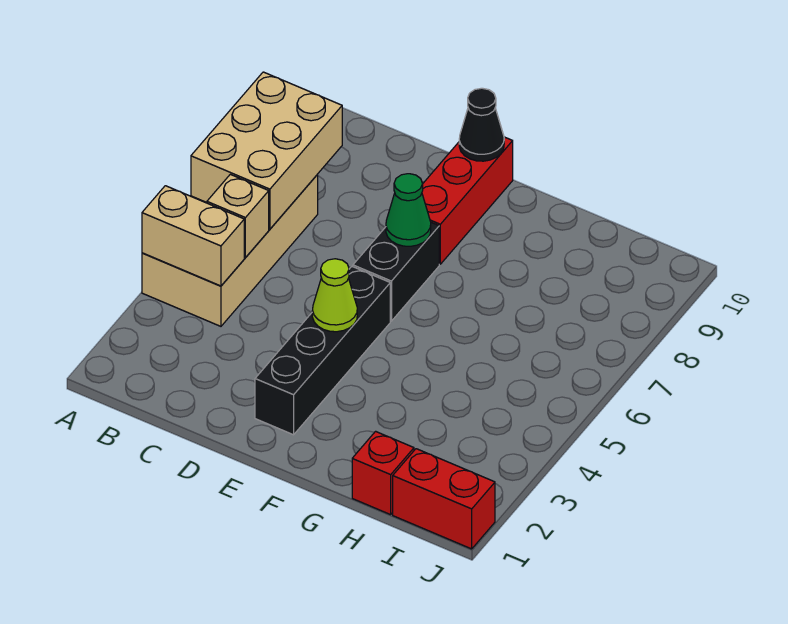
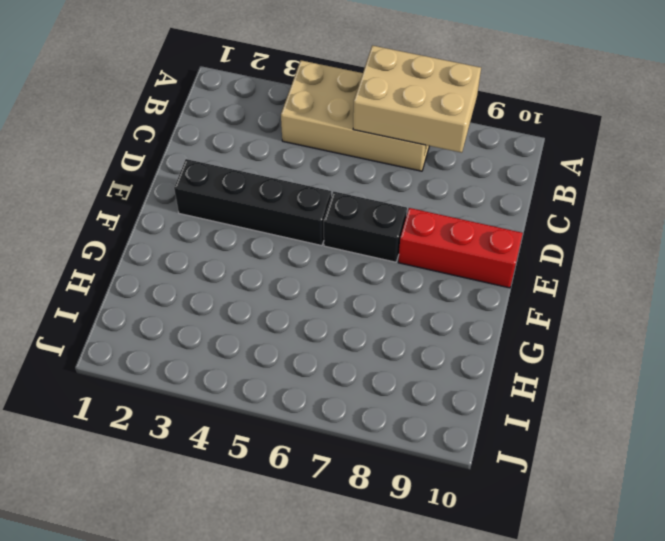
none -> red brick H1 level 1
none -> red brick I1:J1 level 1
none -> tan brick A4:B4 level 2

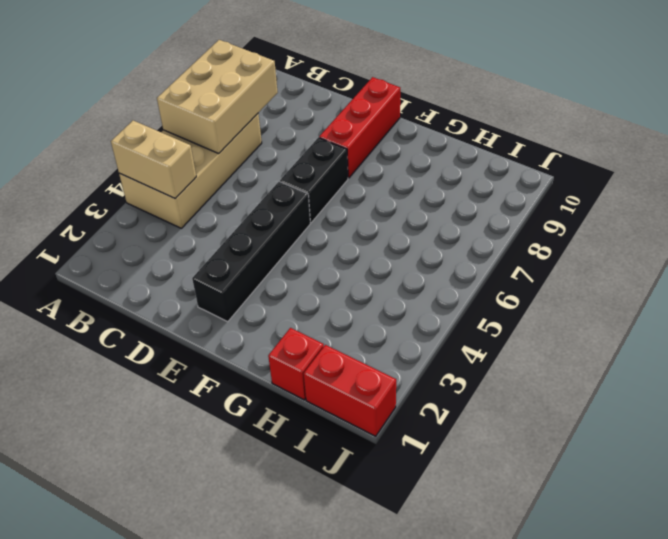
none -> tan brick B5 level 2
none -> lime cone E4 level 2
none -> green cone E7 level 2

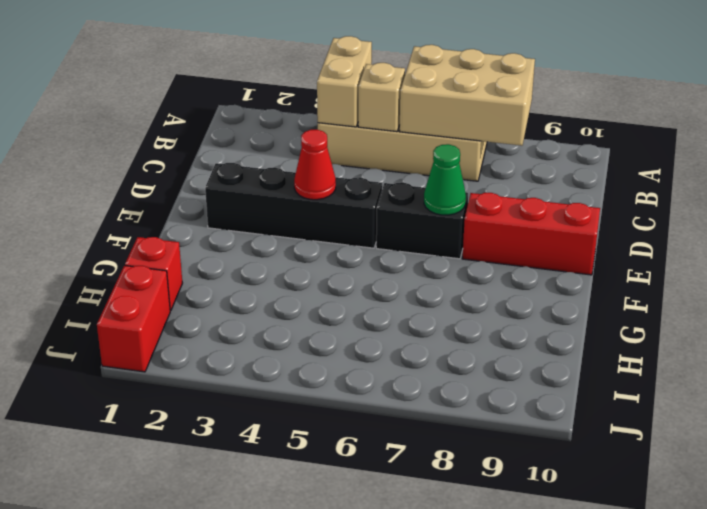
red cone E4 level 2 -> lime cone E4 level 2
none -> black cone E10 level 2

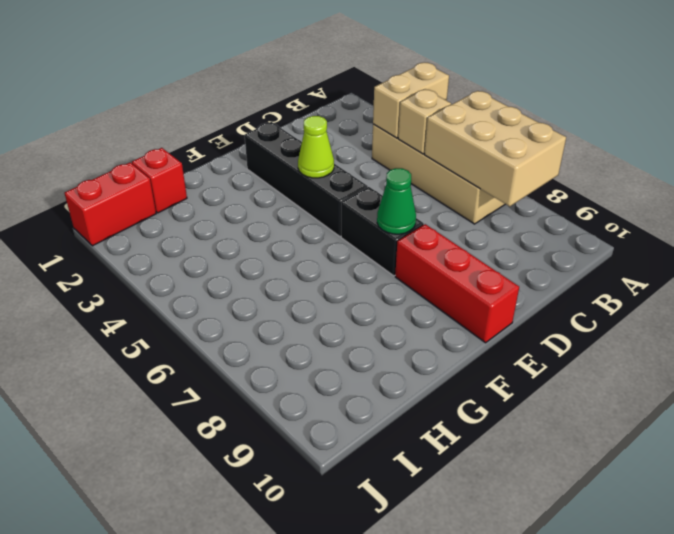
none -> black cone E10 level 2

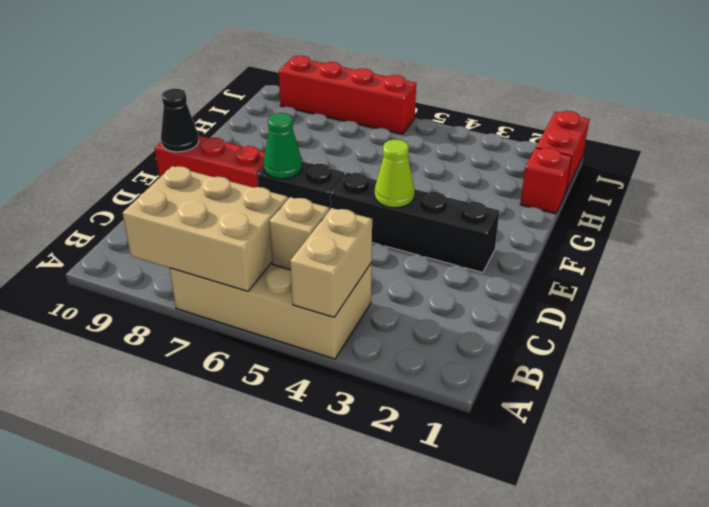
red brick J6:J9 level 1 -> none

